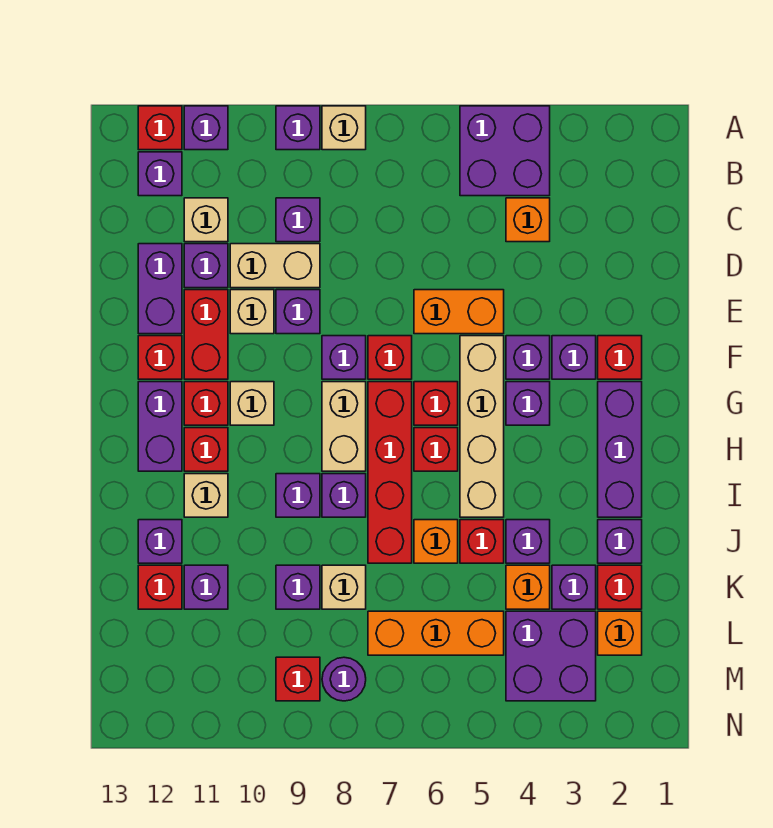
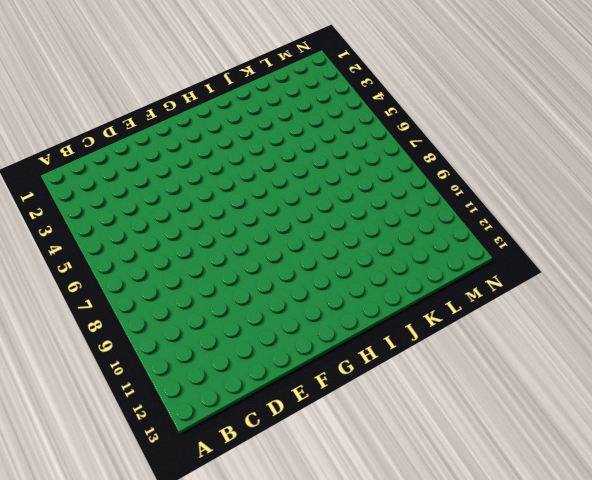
none -> purple brick A4:B5 level 1
none -> tan brick A8 level 1
none -> purple brick A9 level 1
none -> purple brick A11 level 1

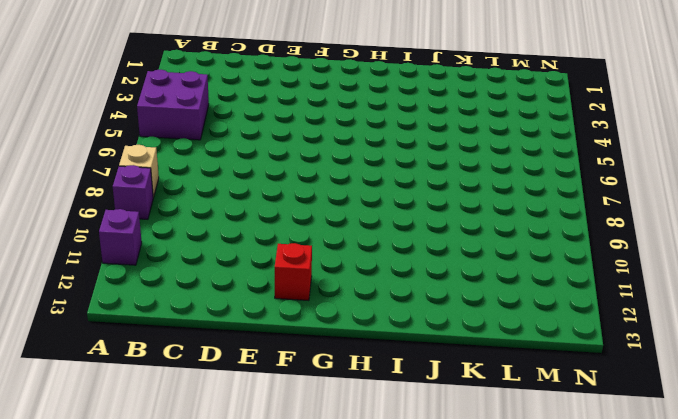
none -> red brick A12 level 1
none -> purple brick B12 level 1
none -> orange brick C4 level 1
none -> purple brick C9 level 1

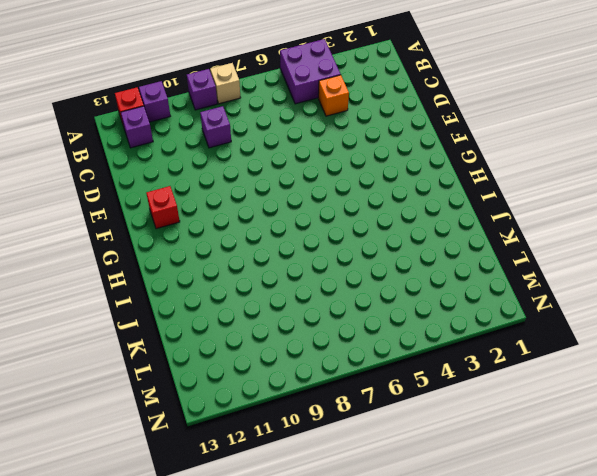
none -> tan brick C11 level 1
none -> tan brick D9:D10 level 1
none -> purple brick D11 level 1
none -> purple brick D12:E12 level 1

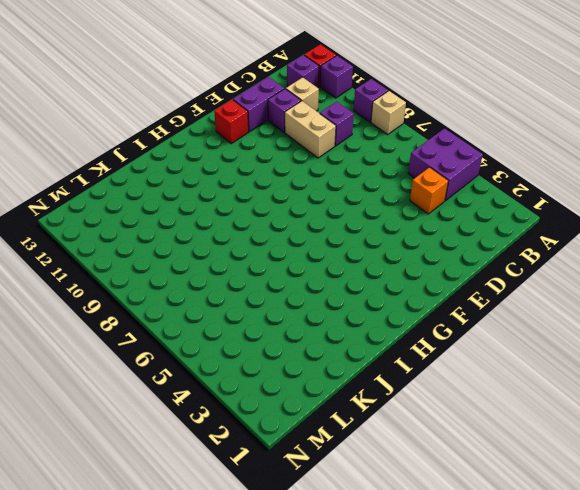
none -> orange brick E5:E6 level 1
none -> purple brick E9 level 1
none -> tan brick E10 level 1
none -> red brick E11:F11 level 1

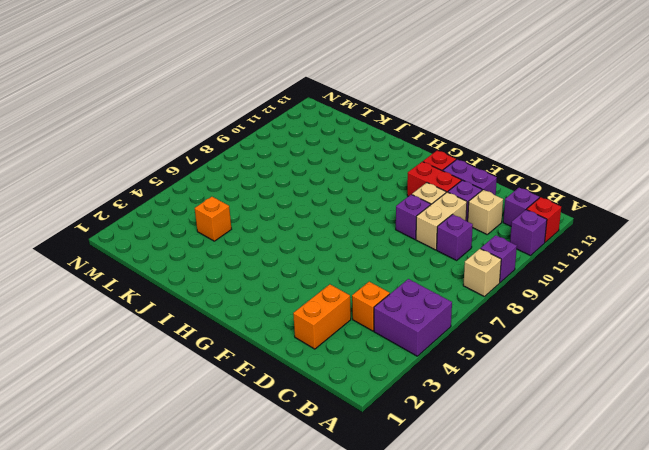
orange brick D2:D3 level 1 -> orange brick E5:E6 level 1
none -> red brick F2 level 1
none -> purple brick F3 level 1
none -> purple brick F4 level 1
none -> tan brick F5:I5 level 1

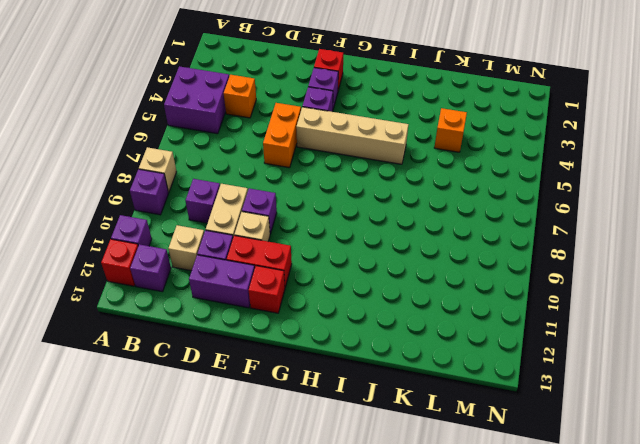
none -> red brick F7 level 1
none -> purple brick F8 level 1
none -> purple brick G2:I2 level 1
none -> purple brick G4 level 1

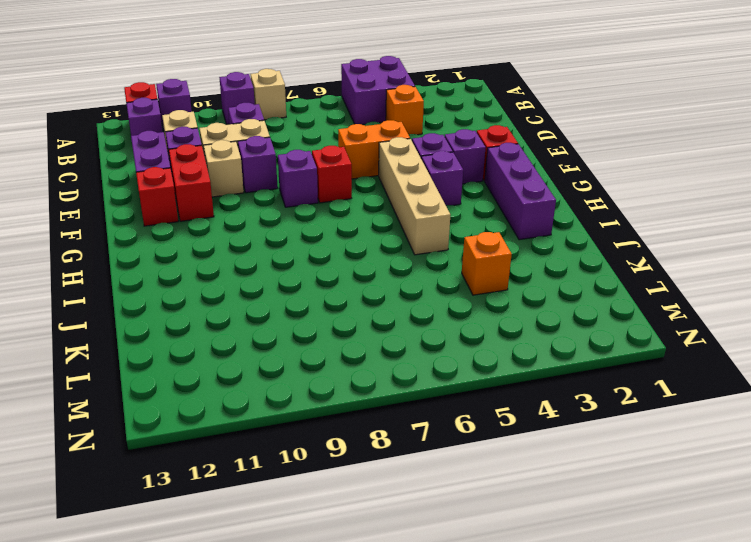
none -> red brick G6 level 1
none -> red brick G7:J7 level 1
none -> tan brick G8:H8 level 1
none -> tan brick G10 level 1

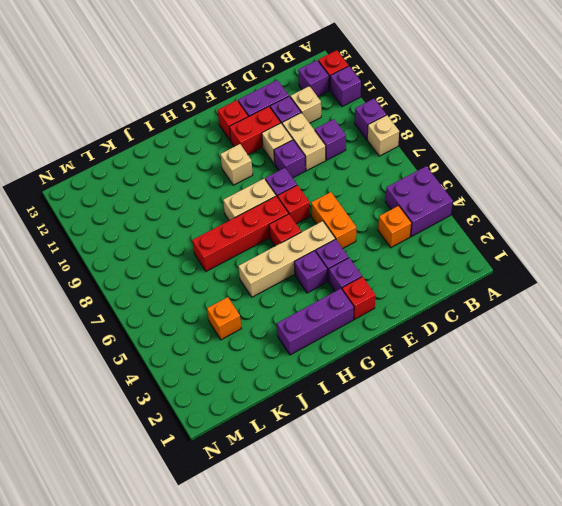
none -> red brick G11 level 1
none -> purple brick G12:H12 level 1
none -> red brick H6 level 1
none -> red brick H11 level 1

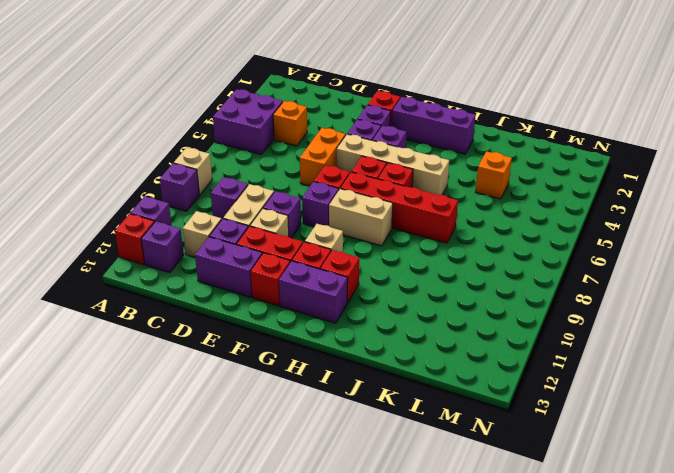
none -> purple brick I8 level 1
none -> purple brick I9 level 1
none -> tan brick I11 level 1
none -> purple brick J2 level 1

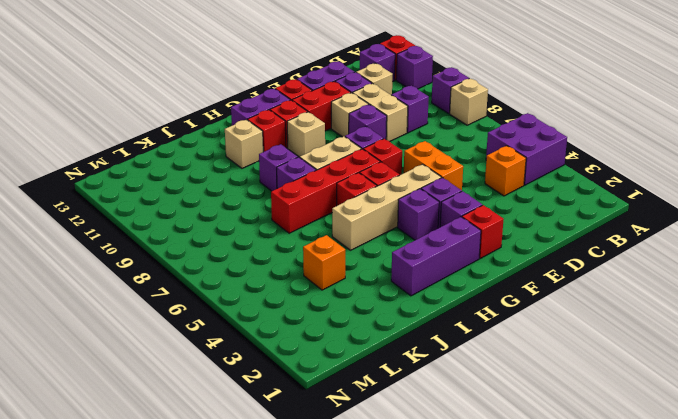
none -> purple brick J2 level 1
none -> purple brick J4 level 1
none -> red brick J5 level 1
none -> orange brick J6 level 1

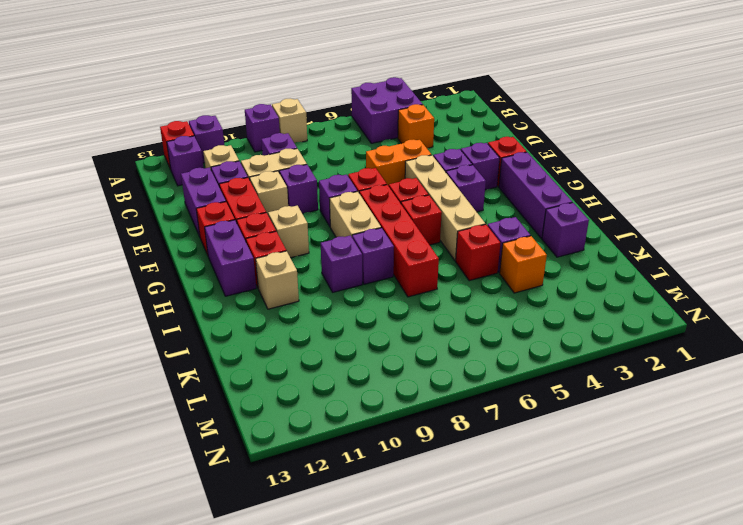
none -> orange brick J6 level 1
none -> purple brick J12 level 1
none -> red brick K2 level 1
none -> purple brick K3 level 1

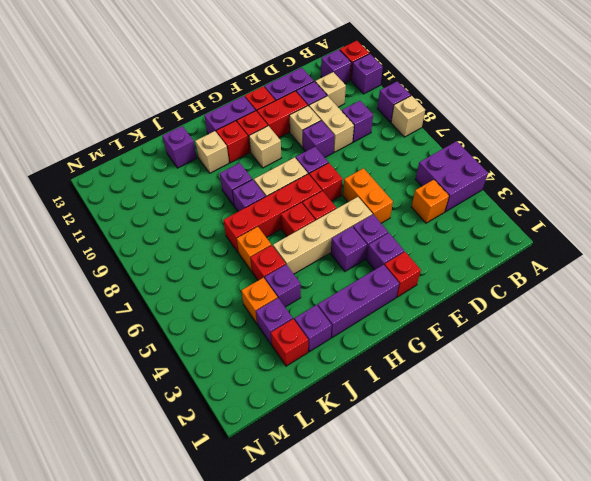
none -> tan brick K8 level 1
none -> purple brick K9 level 1
none -> purple brick K11 level 1
none -> red brick K12 level 1

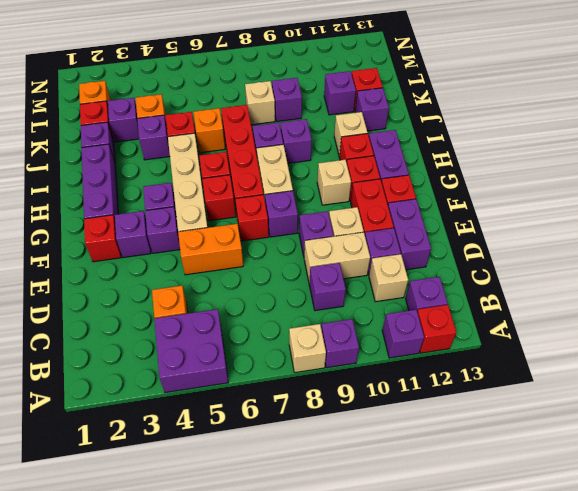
none -> purple brick L3:M4 level 1
none -> orange brick L5:L7 level 1
none -> purple round brick M8 level 1
none -> red brick M9 level 1

